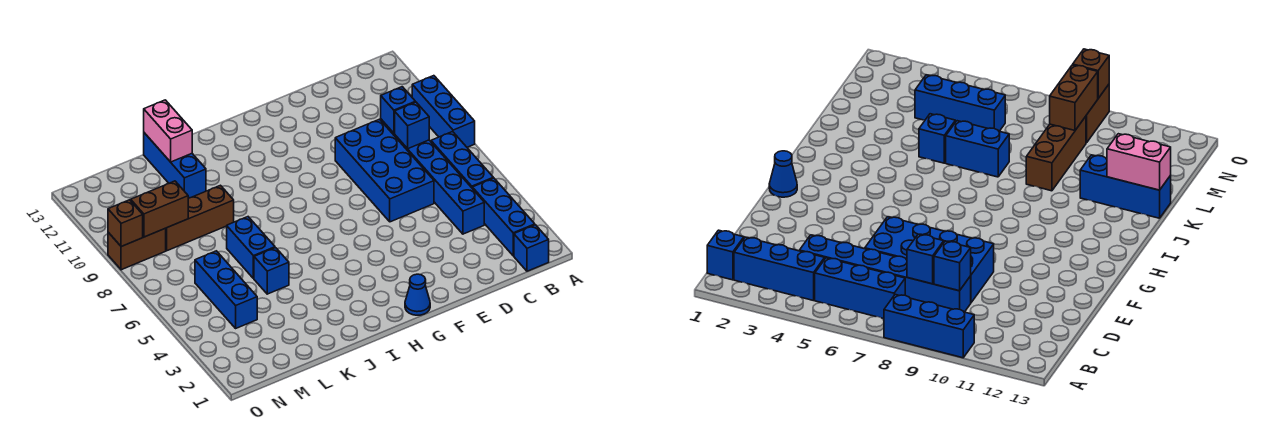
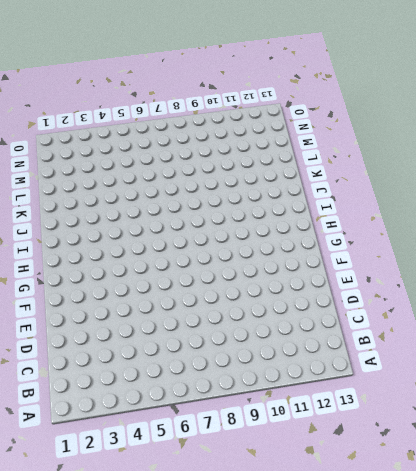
none -> blue brick A8:A10 level 1
none -> blue brick B1 level 1
none -> blue brick B2:B4 level 1

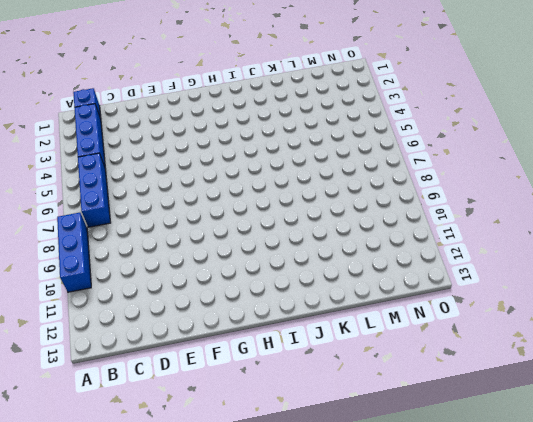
none -> blue brick C4:C9 level 1
none -> blue brick D6:E9 level 1
none -> blue cone G1 level 1

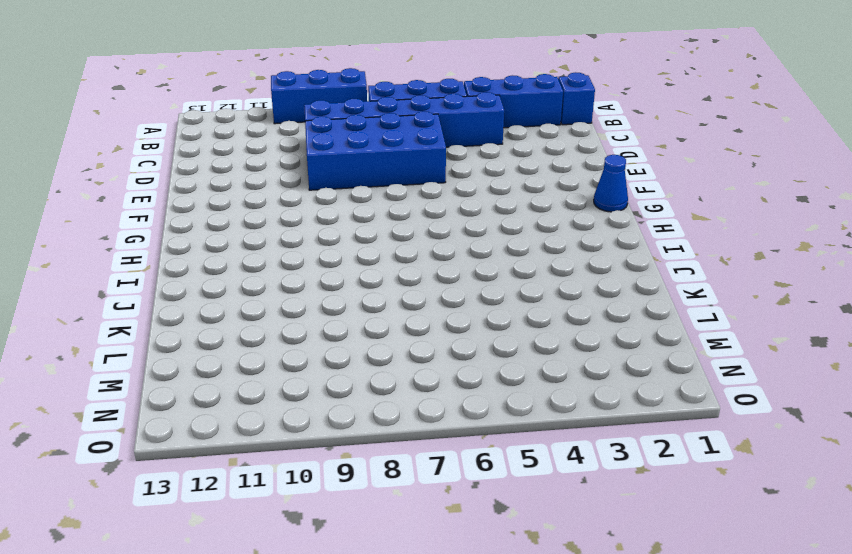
none -> blue brick K5 level 1
none -> blue brick K6:K7 level 1
none -> brown brick K9:M9 level 1

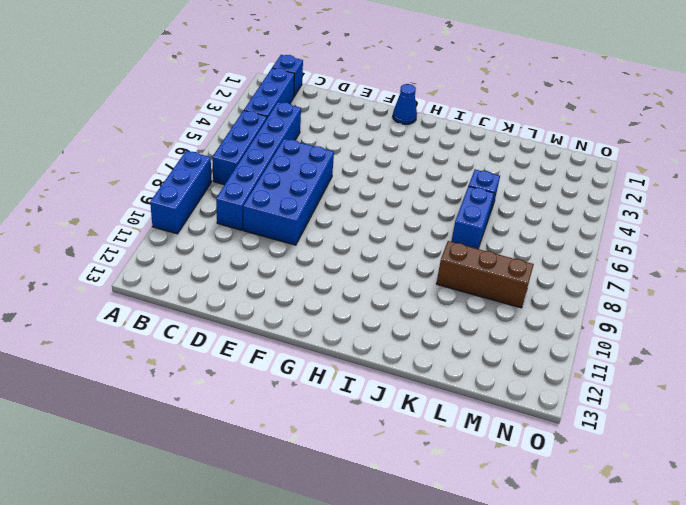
none -> blue brick K11:K13 level 1
none -> blue brick M4:M6 level 1
none -> brown brick N9:O9 level 1

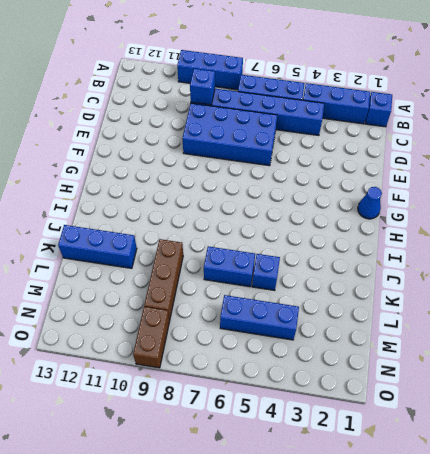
none -> blue brick C8 level 2
none -> pink brick K12:K13 level 2
none -> brown brick M9:N9 level 2

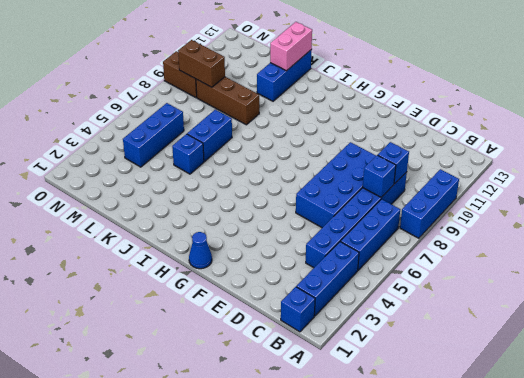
none -> brown brick O9 level 2

